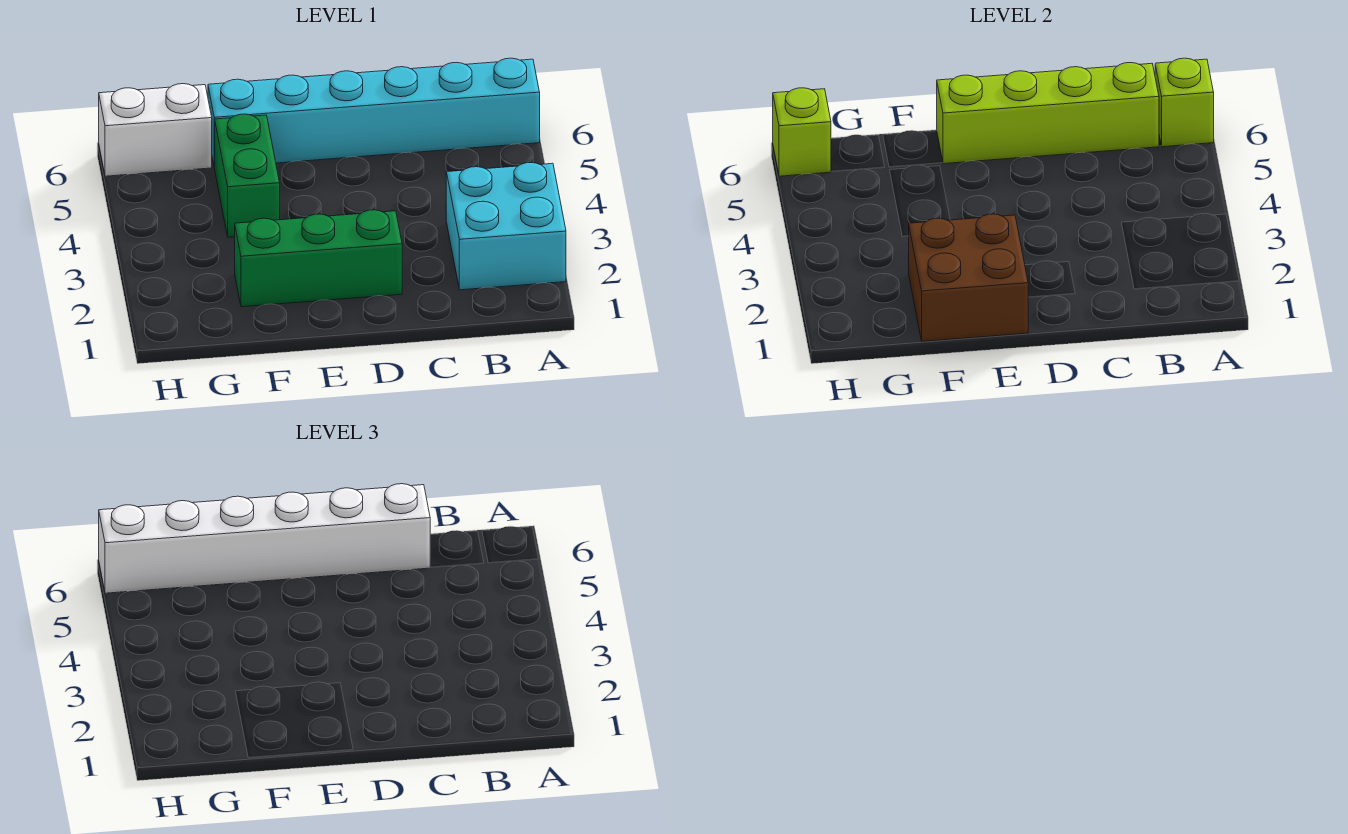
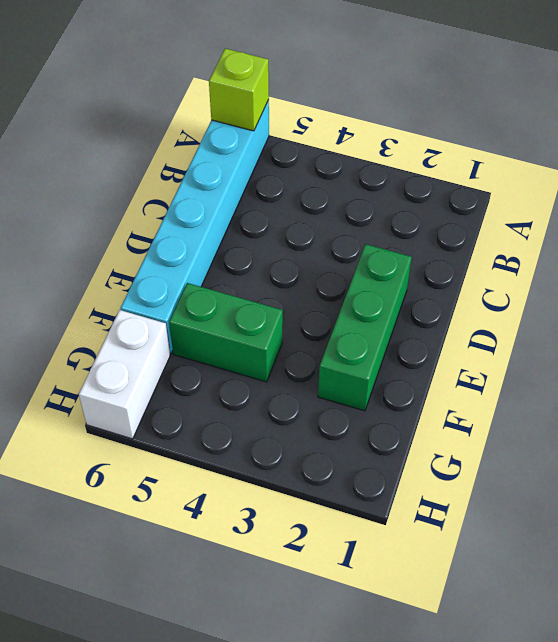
none -> cyan brick A2:B3 level 1
none -> lime brick B6:E6 level 2

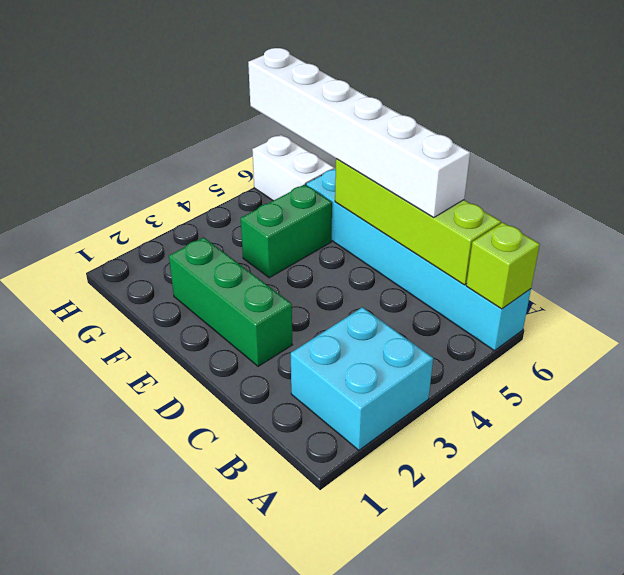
none -> brown brick E1:F2 level 2
none -> lime brick H6 level 2

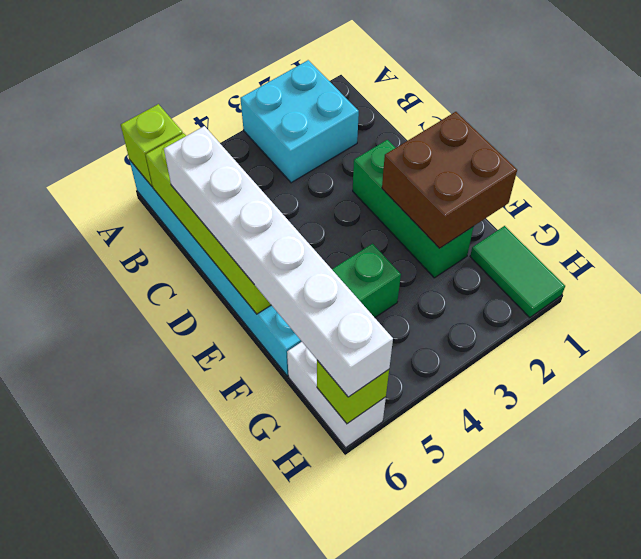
green tile G1:H1 level 1 -> none

